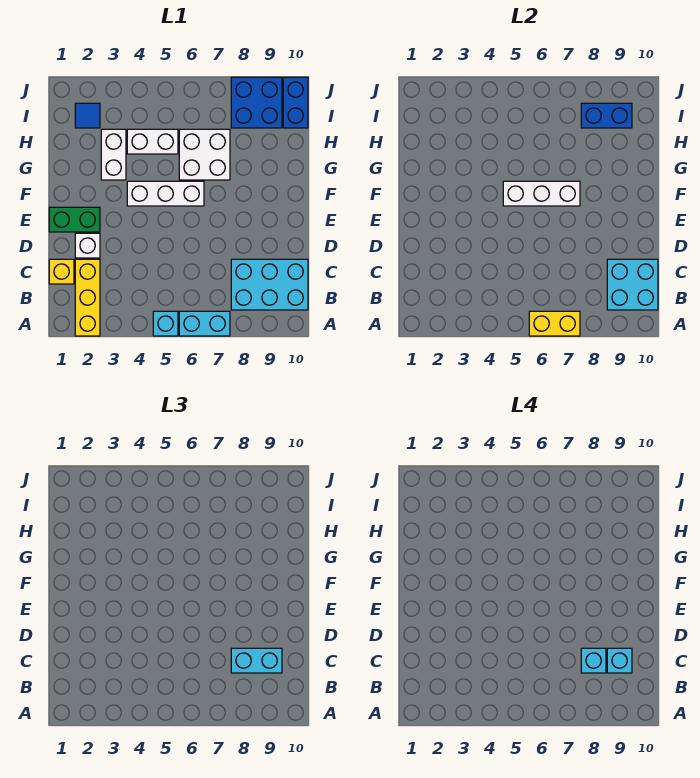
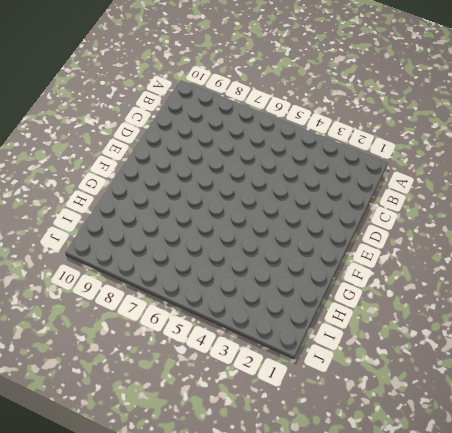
none -> yellow brick A2:C2 level 1
none -> cyan brick A5 level 1
none -> cyan brick A6:A7 level 1

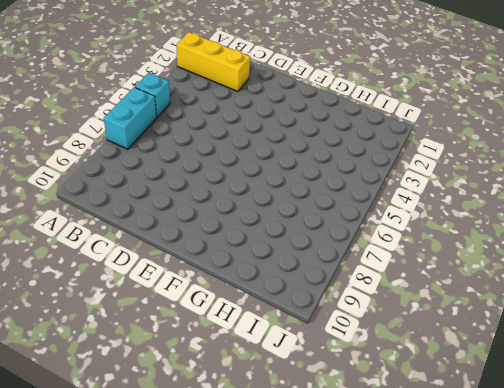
none -> cyan brick B8:C10 level 1
none -> yellow brick C1 level 1
none -> white brick D2 level 1

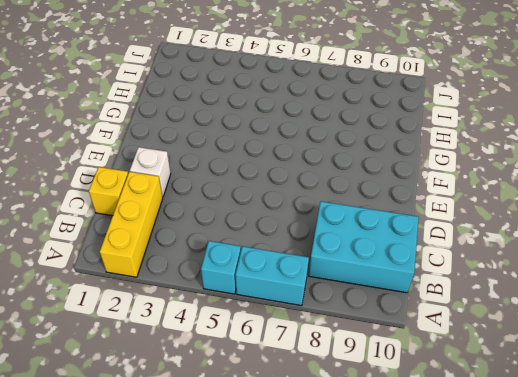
none -> green brick E1:E2 level 1
none -> white brick F4:F6 level 1
none -> white brick G3:H3 level 1

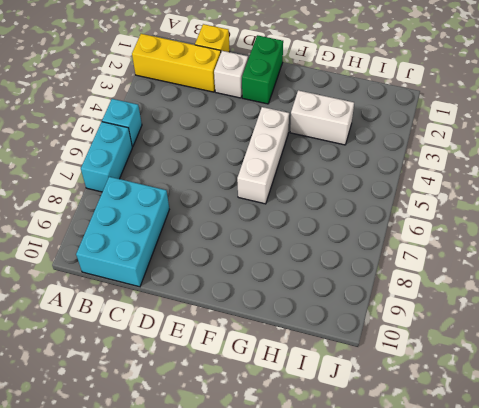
none -> white brick G6:H7 level 1
none -> white brick H4:H5 level 1
none -> blue tile I2 level 1

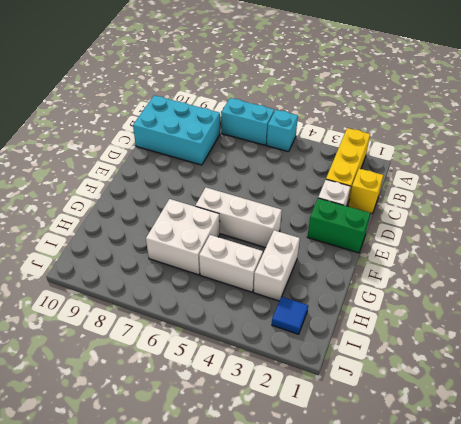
none -> blue brick I8:J9 level 1
none -> blue brick I10:J10 level 1
none -> yellow brick A6:A7 level 2

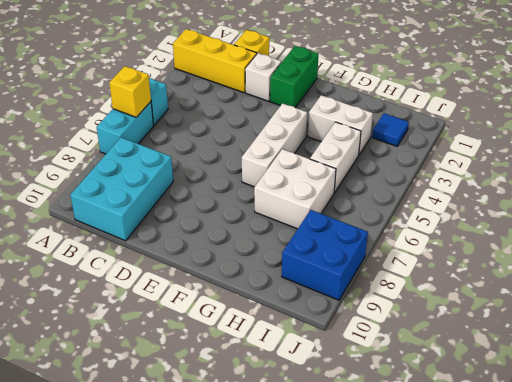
yellow brick A6 level 2 -> yellow brick A6:A7 level 2
none -> blue brick I10:J10 level 1
none -> cyan brick B9:C10 level 2
none -> white brick F5:F7 level 2

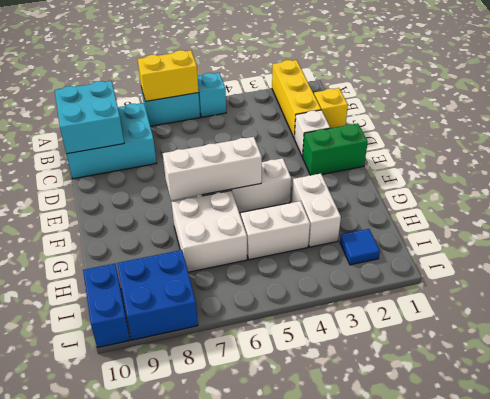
none -> blue brick I8:I9 level 2
none -> cyan brick C8:C9 level 3
none -> cyan brick C8 level 4

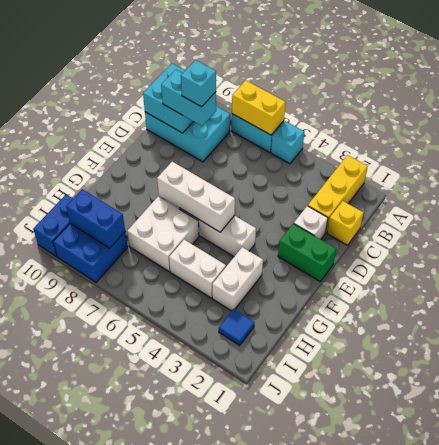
none -> cyan brick C9 level 4

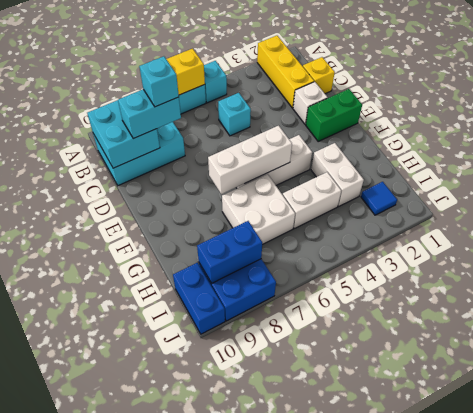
cyan brick C5 level 1 -> cyan brick C9 level 4

